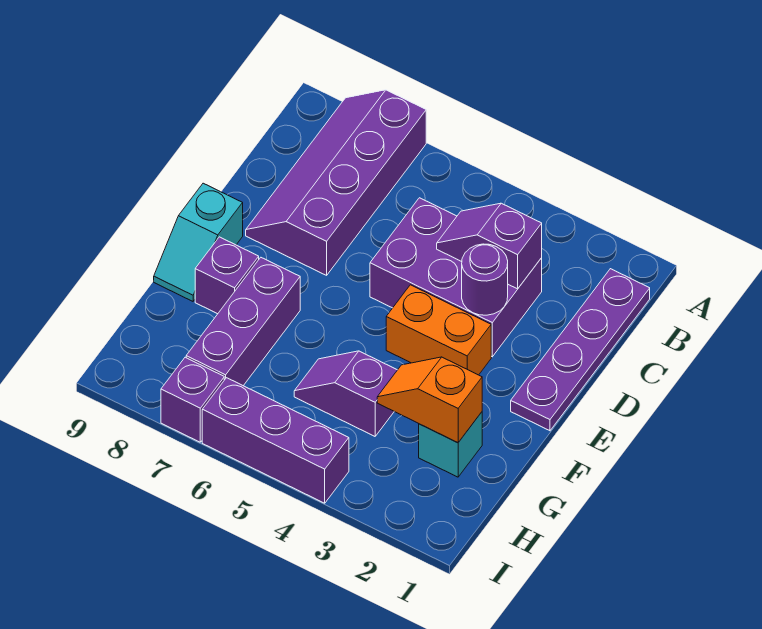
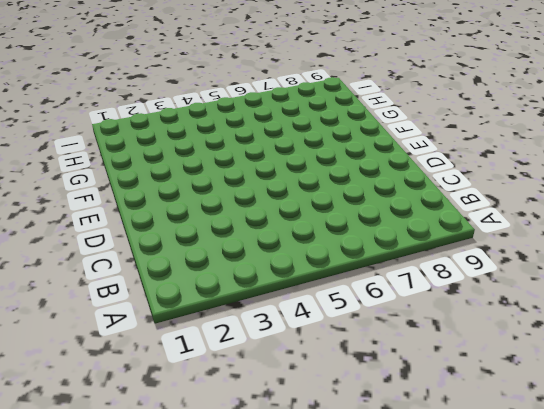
none -> purple slope A7:D8 level 1 top 7
none -> purple plate B1:E1 level 1
none -> purple brick C3:D5 level 1

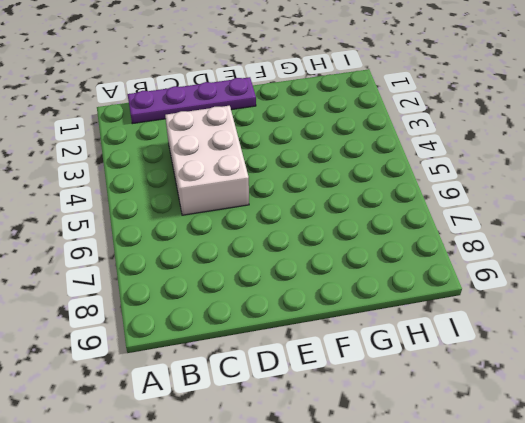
white brick C3:D5 level 1 -> purple brick C3:D5 level 1
none -> purple slope A7:D8 level 1 top 7
none -> orange brick E3:E4 level 1
none -> cyan slope E9:F9 level 1 top E

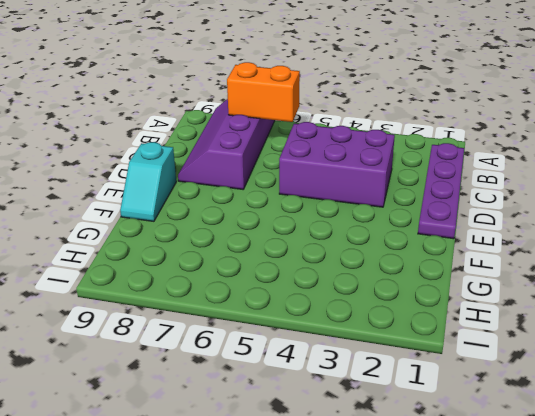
orange brick B6:B7 level 2 -> orange brick E3:E4 level 1
none -> purple brick F7:H7 level 1
none -> purple brick F8 level 1
none -> cyan brick G2 level 1

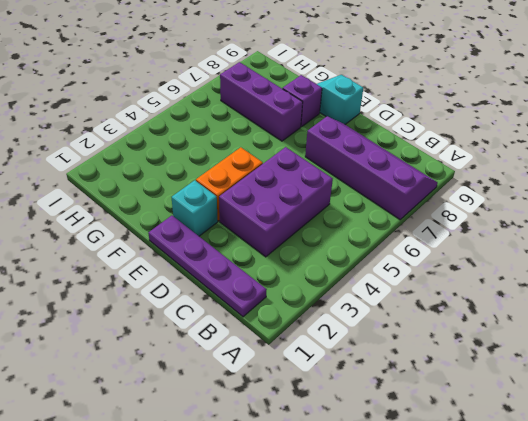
cyan brick E2 level 1 -> cyan brick G2 level 1
none -> purple slope G4:G5 level 1 top 4
none -> purple brick I4:I6 level 1
none -> purple brick I7 level 1

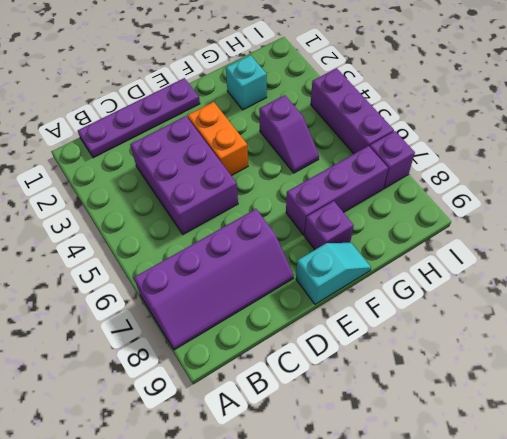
none -> purple slope C3:C4 level 2 top 3
none -> purple round brick D3 level 2
none -> orange slope G2:G3 level 2 top 2

